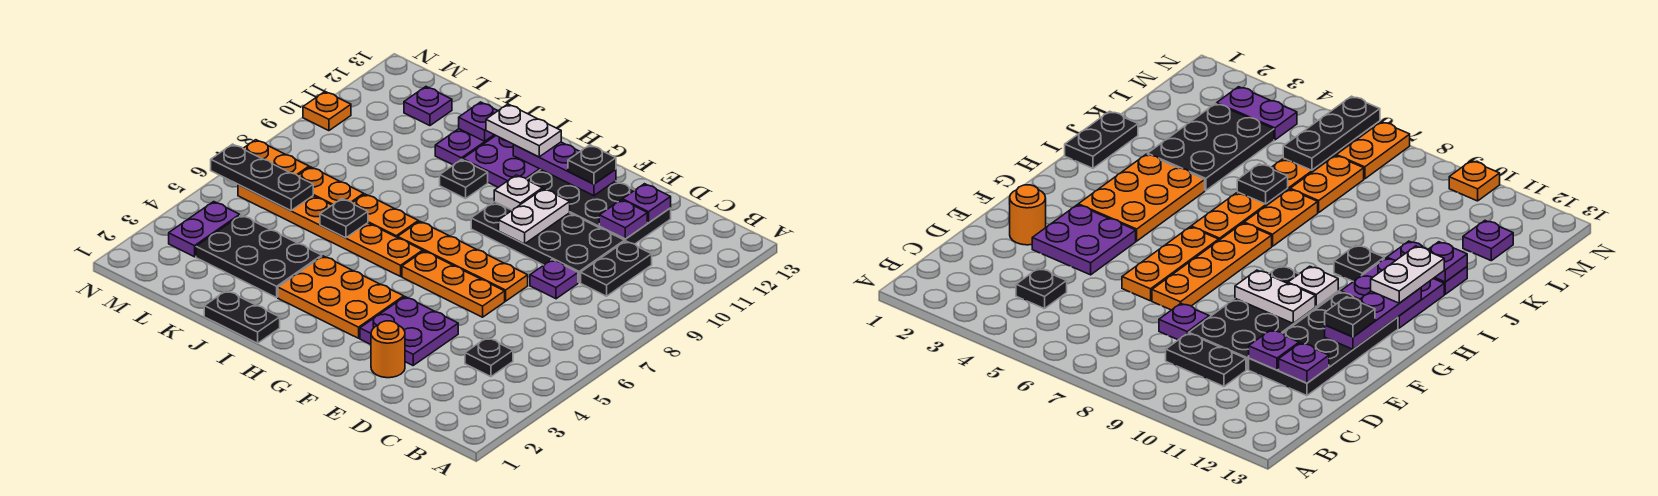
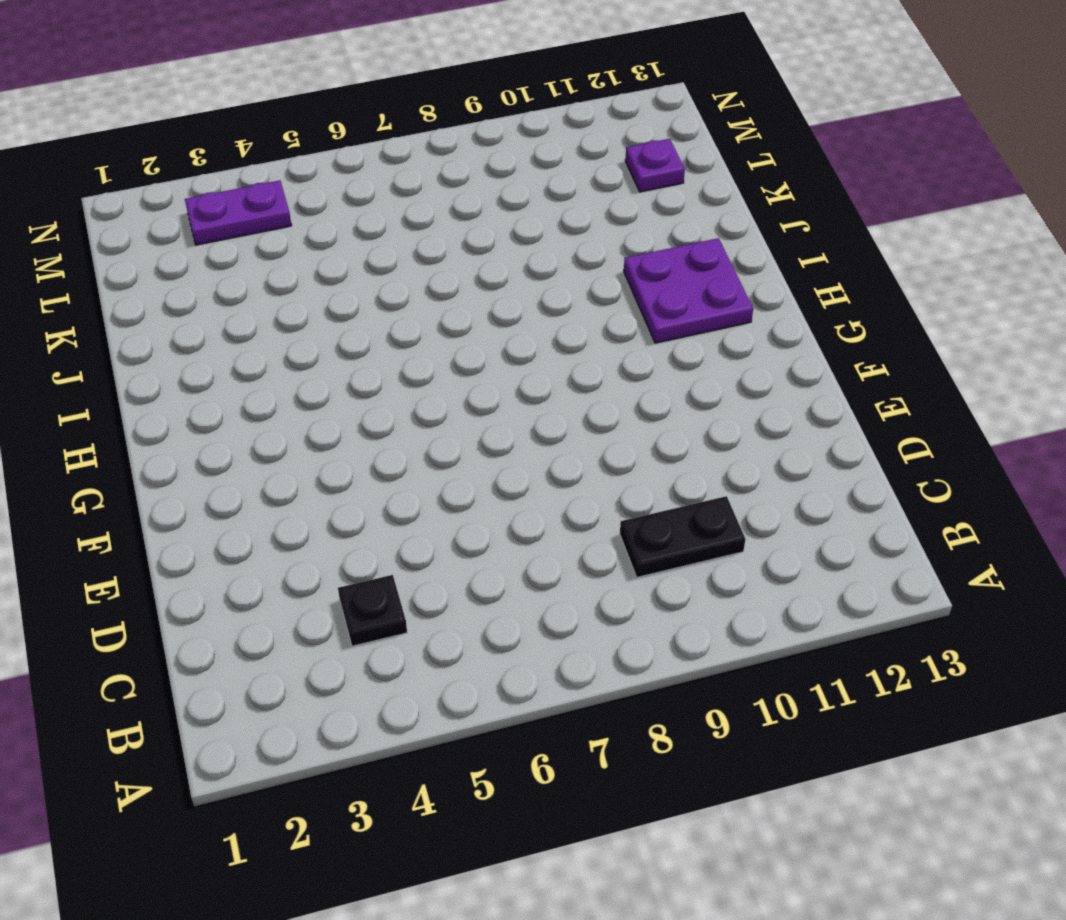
none -> purple plate D8 level 1
none -> black plate D9:G10 level 1
none -> black plate D11:G12 level 1
none -> orange round brick E2 level 1

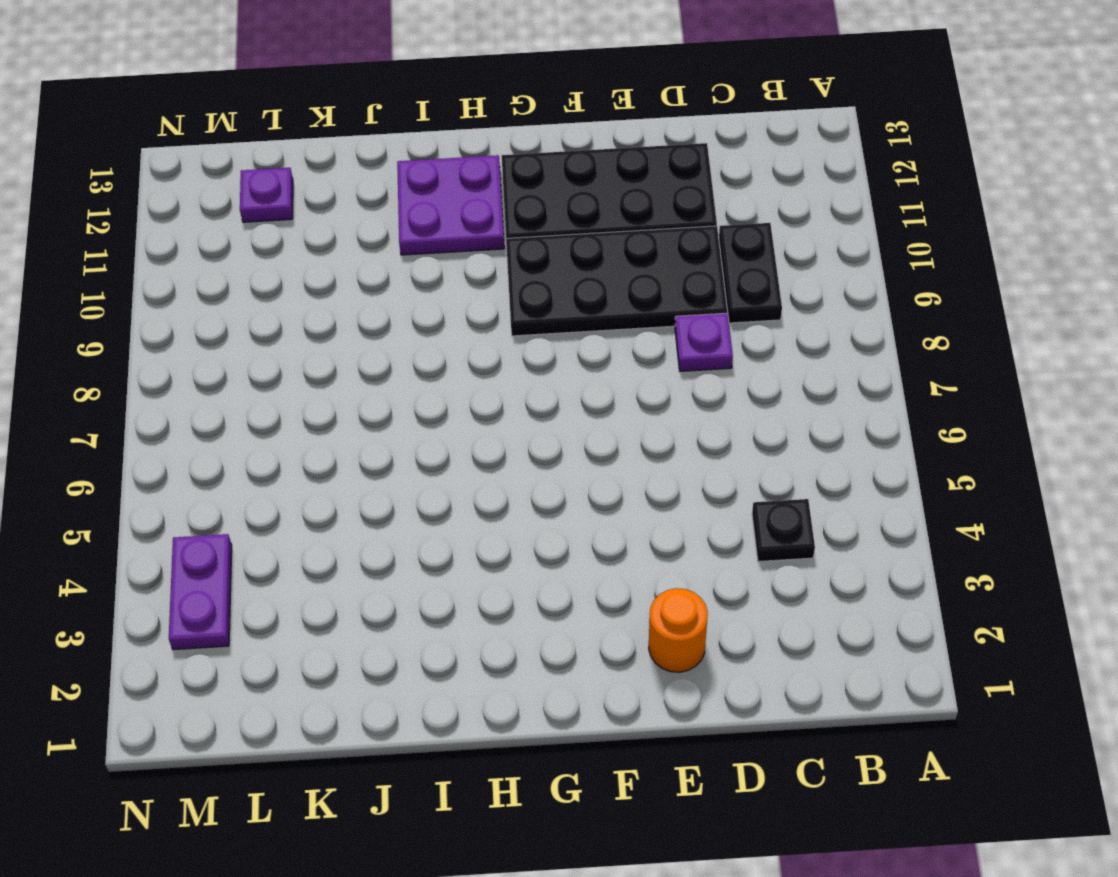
none -> purple plate E3:F4 level 1
none -> orange plate E6:G6 level 1
none -> orange plate E7:H7 level 1
none -> orange plate G3:I4 level 1

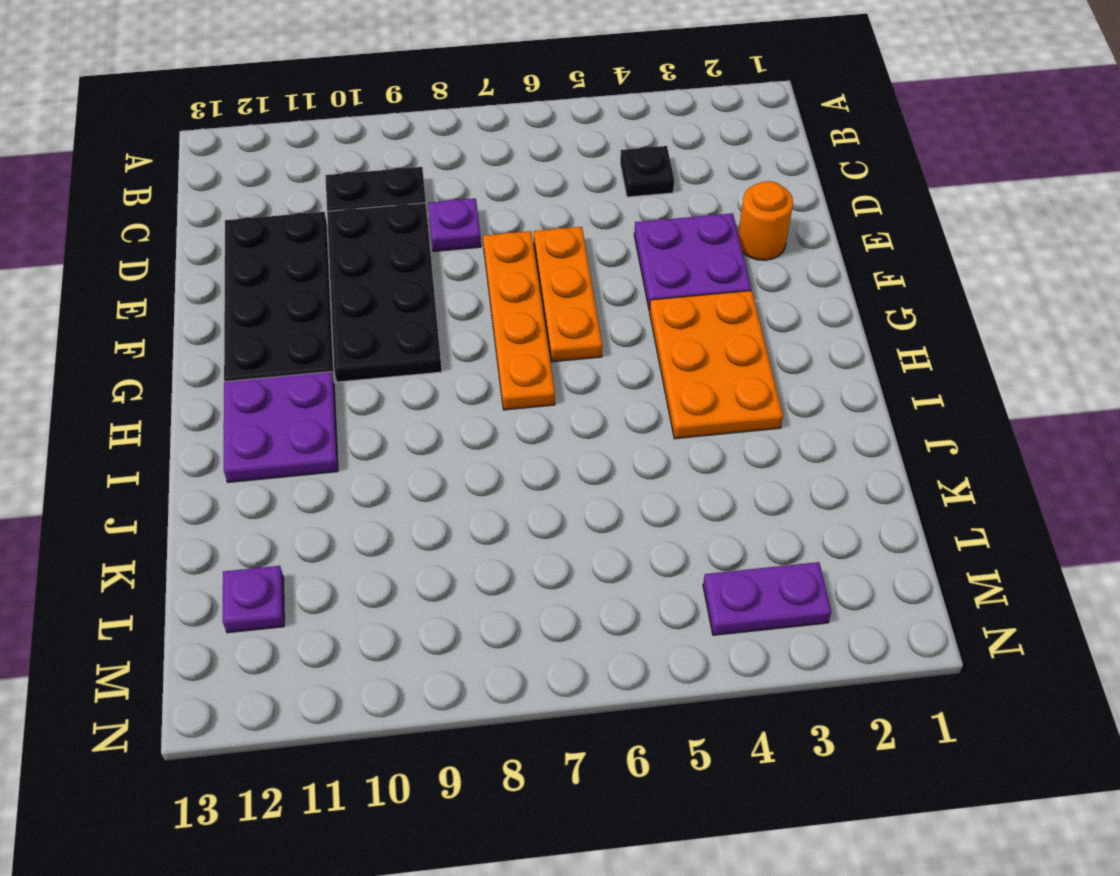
none -> orange plate H6:M6 level 1
none -> black plate I1:J1 level 1
none -> orange plate I7:J7 level 1
none -> black plate I10 level 1

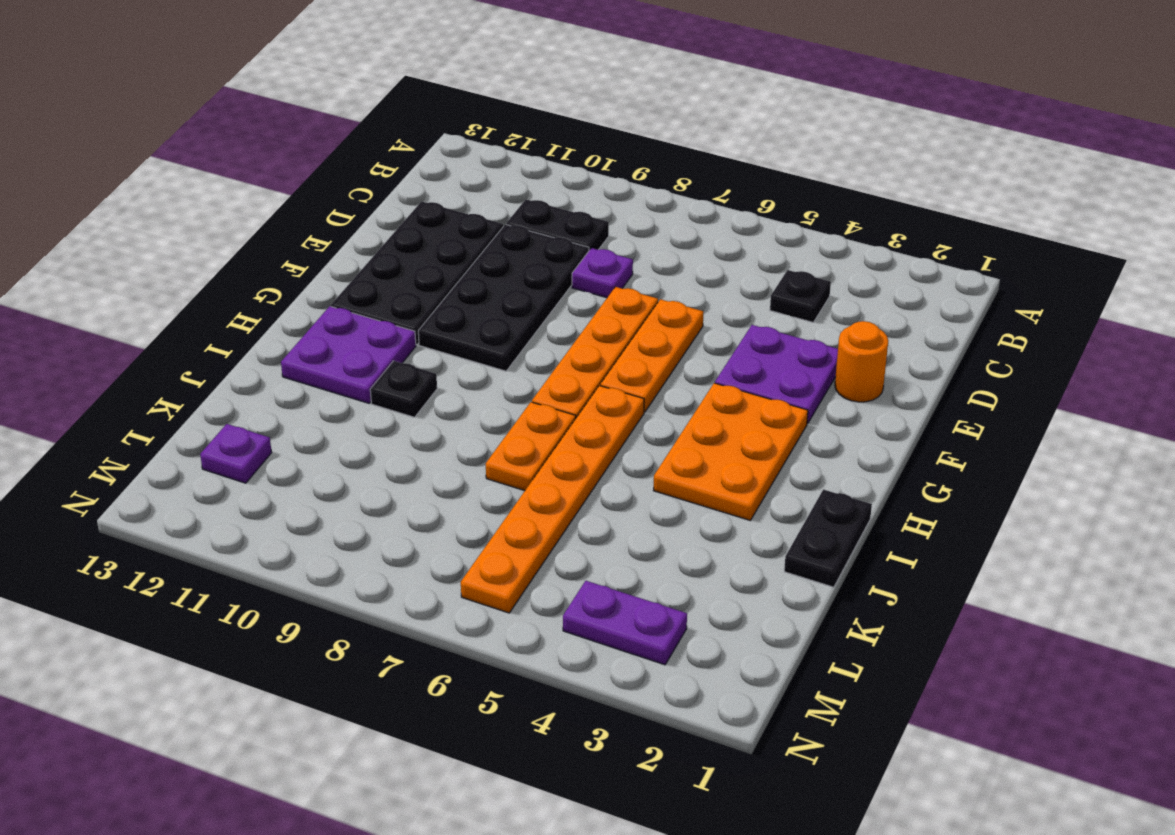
none -> black plate J3:L4 level 1
none -> purple plate J11:J12 level 1
none -> orange plate K7:L7 level 1
none -> orange plate M7:N7 level 1

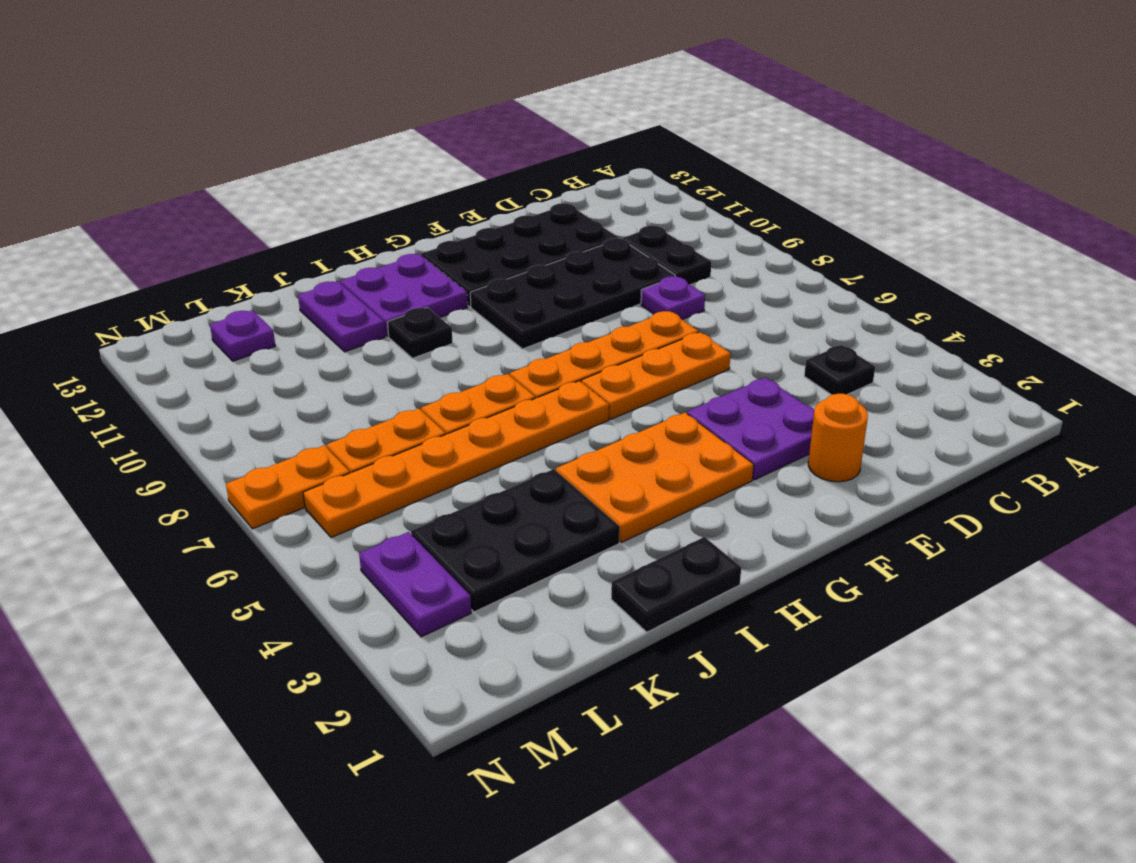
none -> orange plate N10 level 1
none -> purple plate D11 level 2
none -> purple plate D12 level 2
none -> white plate F9:F10 level 2

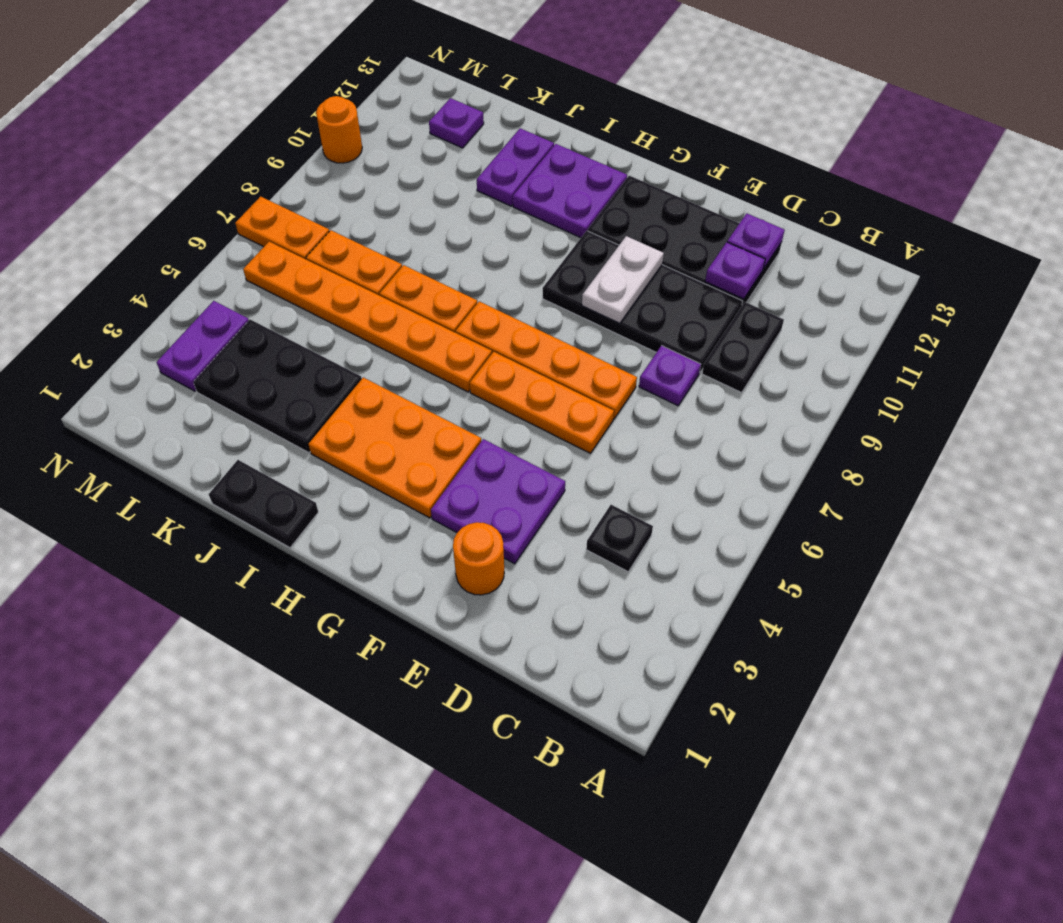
orange round brick N10 level 1 -> orange plate N10 level 1
none -> black plate I10 level 1
none -> purple plate F12:H12 level 2
none -> white plate G10 level 2
none -> black plate J6 level 2

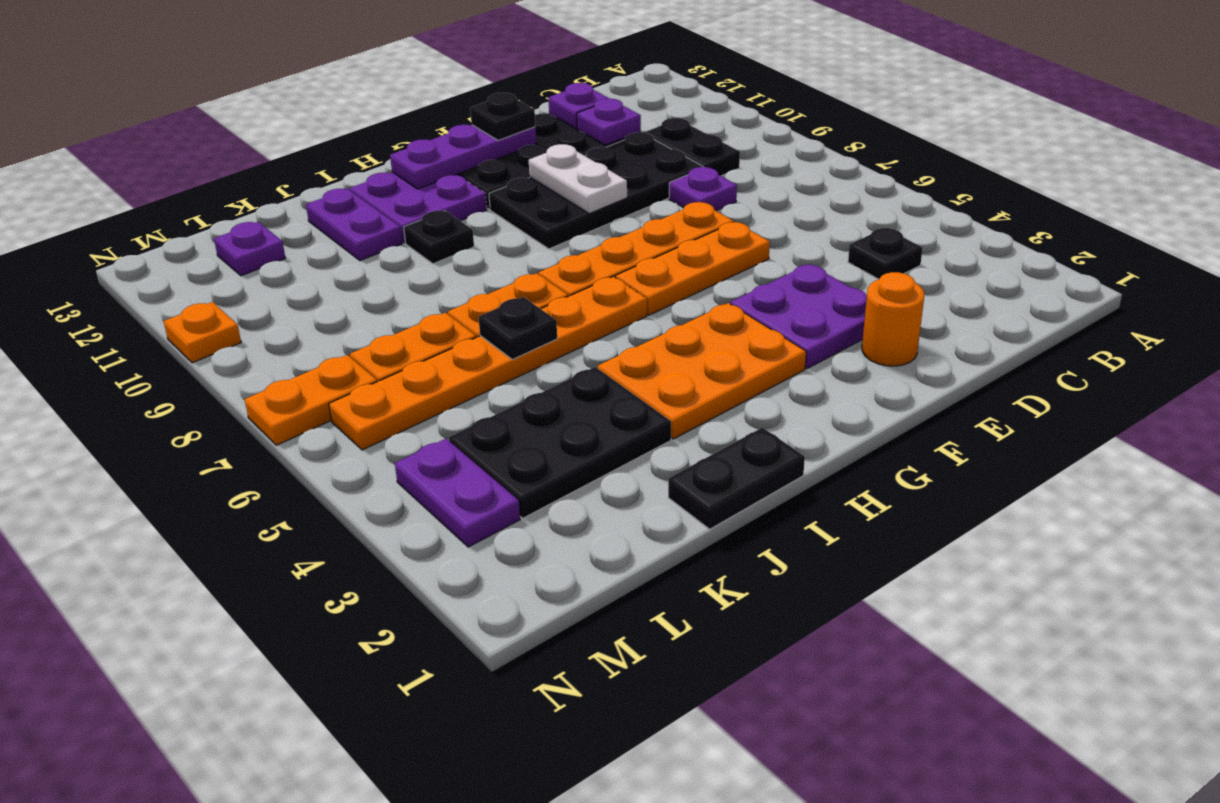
none -> white plate G10 level 2
none -> purple plate J12 level 2
none -> black plate L6:N6 level 2
none -> white plate H12:I12 level 3

